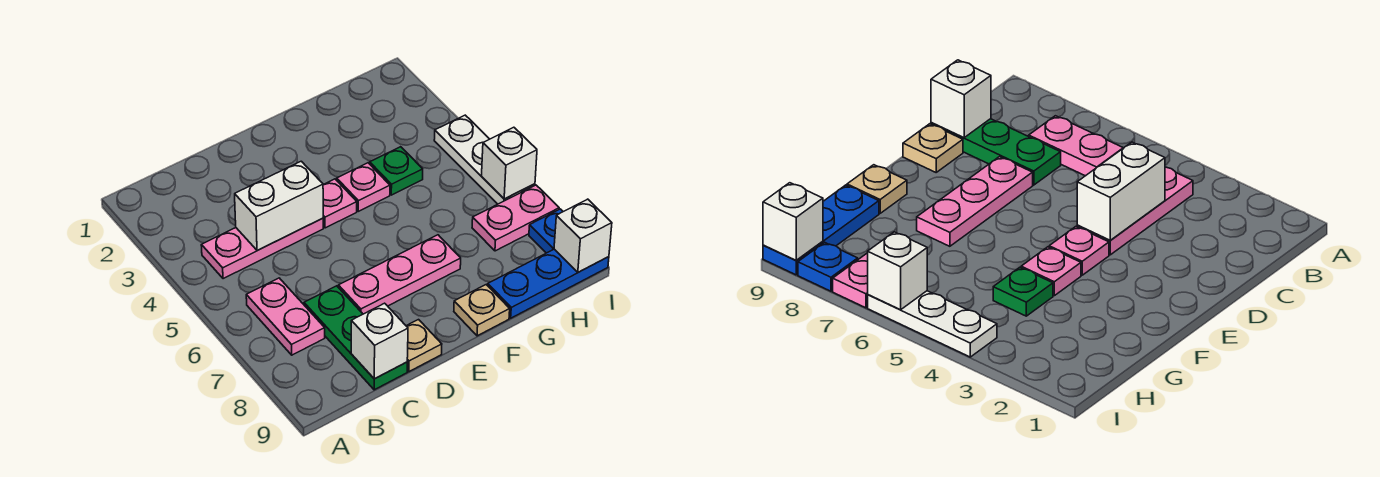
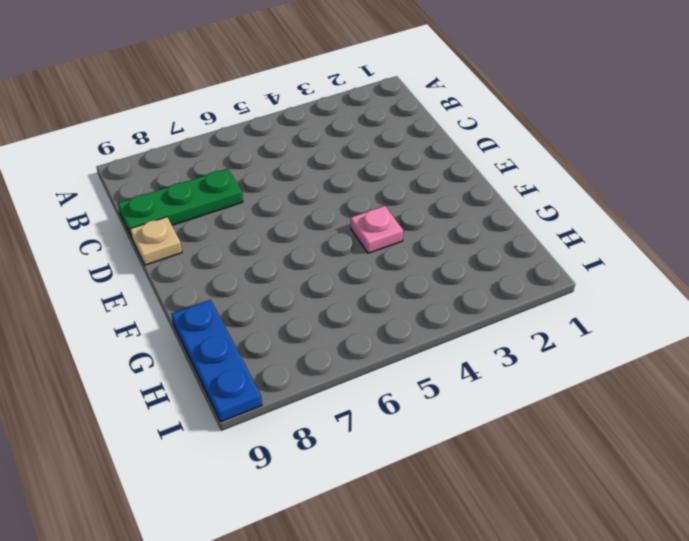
none -> pink plate B4:D4 level 1
none -> pink plate B6:B7 level 1
none -> pink plate D7:F7 level 1

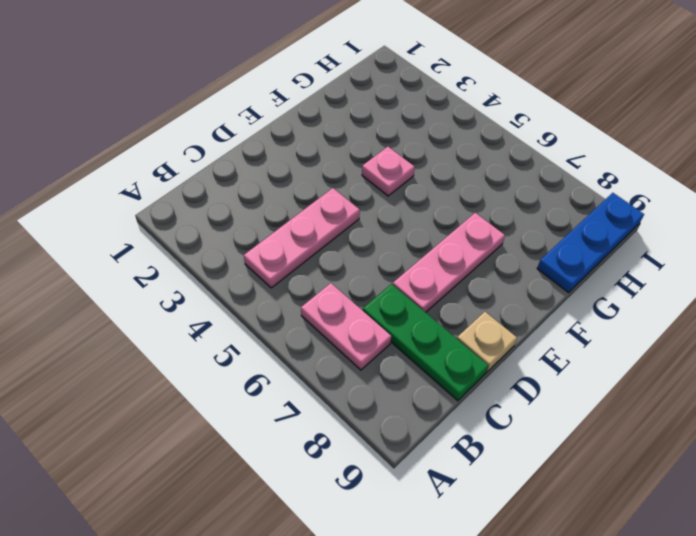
none -> pink plate E4 level 1
none -> tan plate F9 level 1
none -> green plate G4 level 1

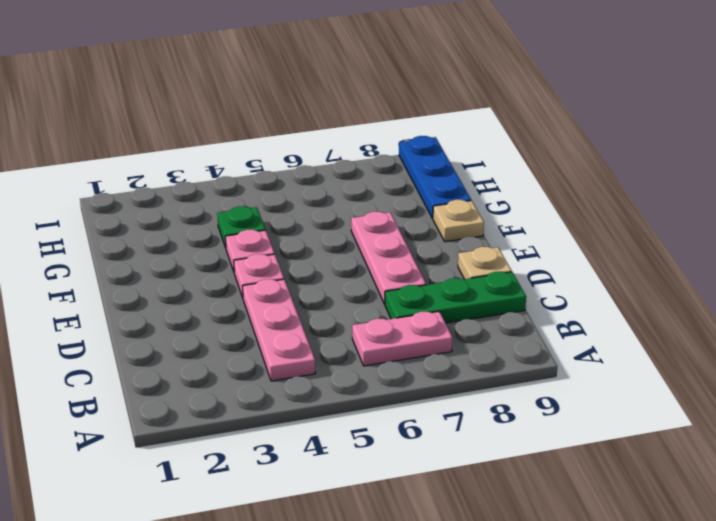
none -> pink plate H7:I7 level 1
none -> white plate I4:I6 level 1
none -> blue plate I8 level 1

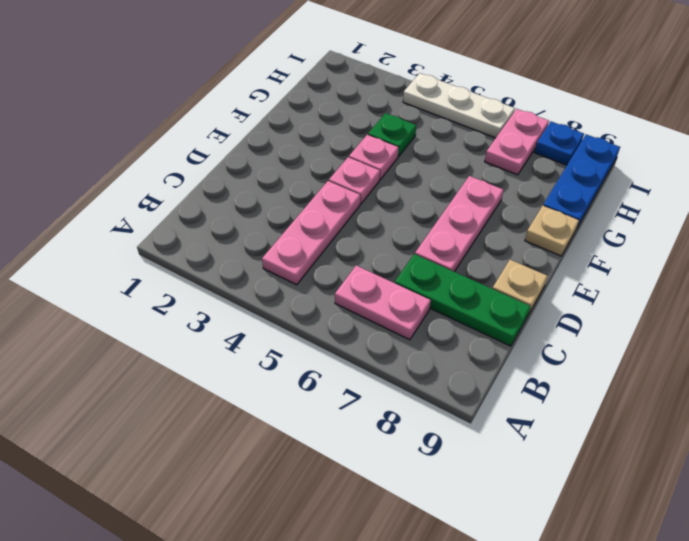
none -> white brick C4:D4 level 2
none -> white brick C9 level 2
none -> white brick I6 level 2

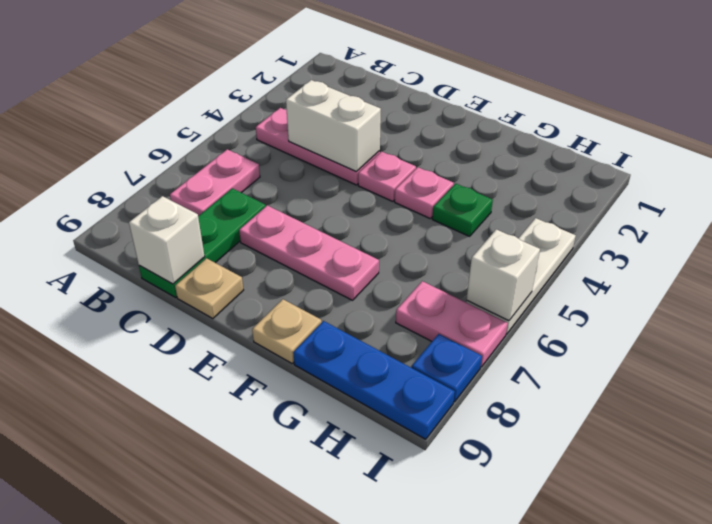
none -> white brick I9 level 2

